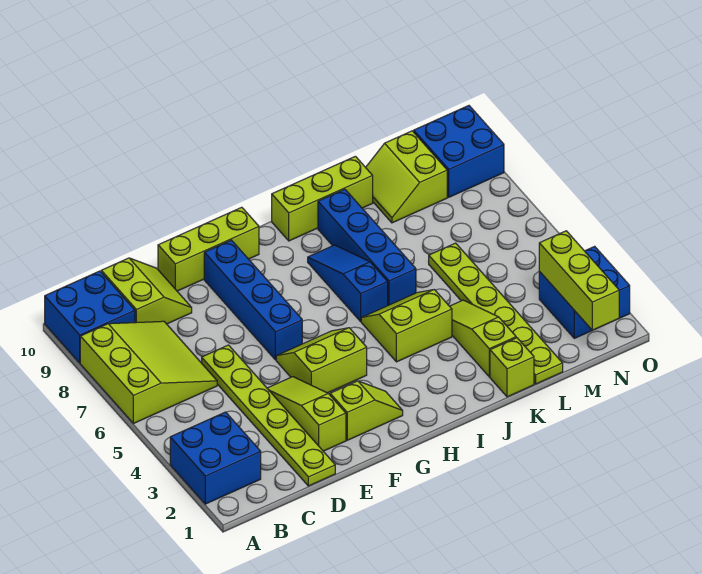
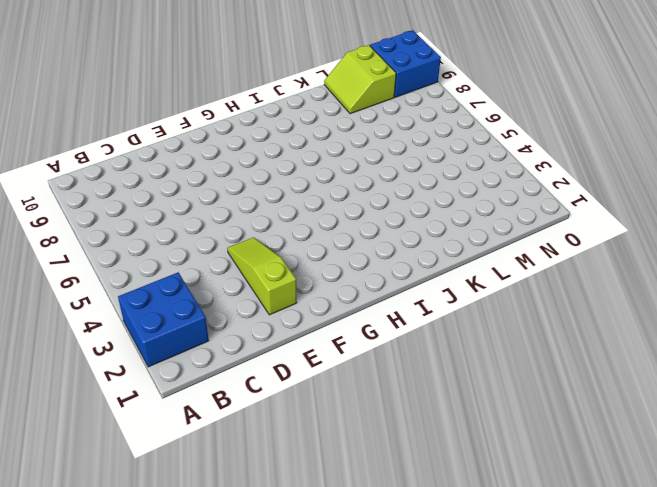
none -> lime slope A6:C8 level 1 top A
none -> blue brick A9:B10 level 1
none -> lime slope C9:D10 level 1 top C

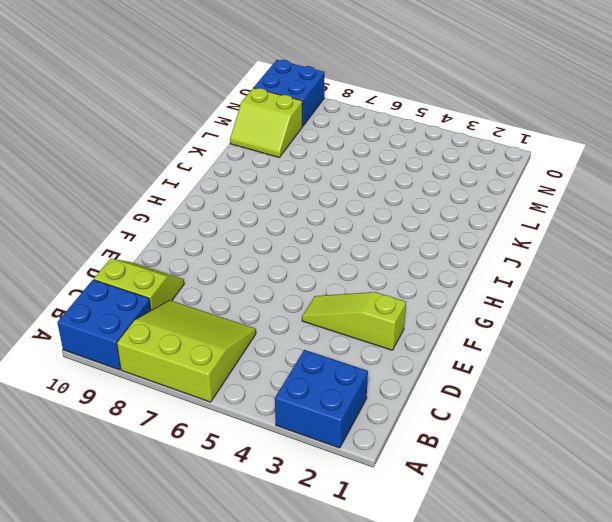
none -> lime plate D1:D6 level 1
none -> lime brick E10:G10 level 1
none -> lime slope F2:G2 level 1 top F

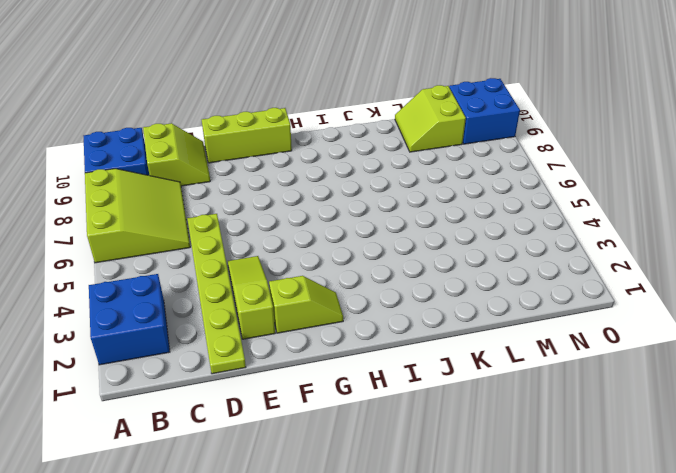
none -> lime slope F4:G5 level 1 top 4
none -> blue brick F6:F9 level 1
none -> lime slope I4:J5 level 1 top 4

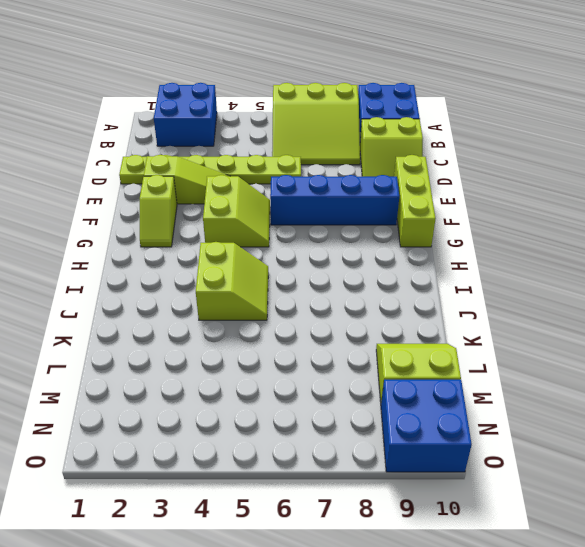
none -> blue slope I6:I8 level 1 top 6
none -> lime brick I10:K10 level 1
none -> blue brick J6:J9 level 1

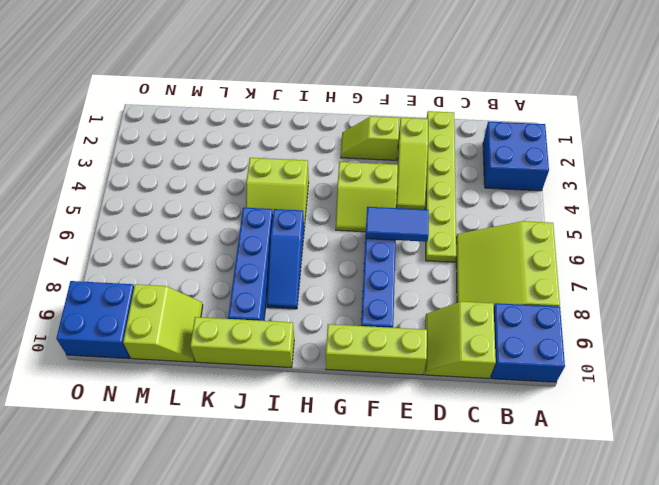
blue tile E6:F6 level 2 -> none
none -> lime brick K1 level 1
none -> lime slope K2:K4 level 1 top 2
none -> lime plate L1:L6 level 1

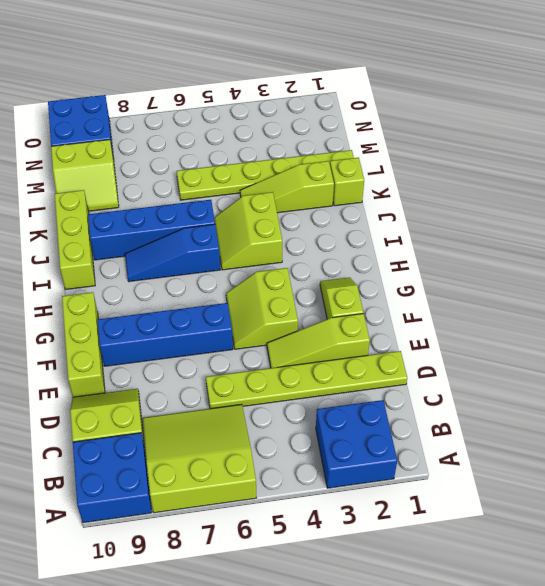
none -> blue brick N2:O3 level 1
none -> lime brick N1:N3 level 2

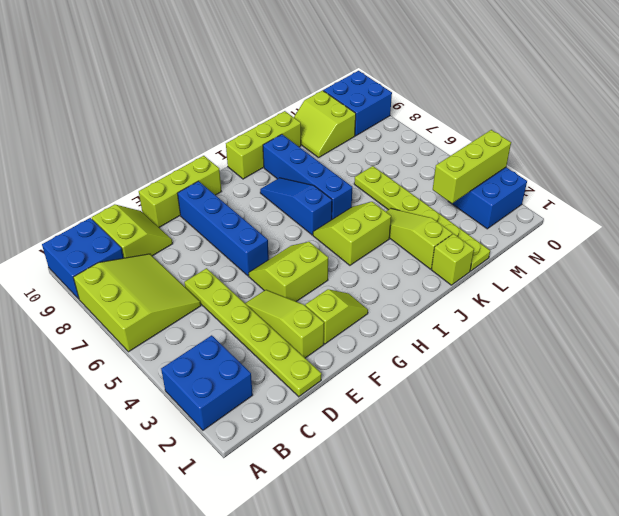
lime brick M3:O3 level 2 -> lime brick N1:N3 level 2

